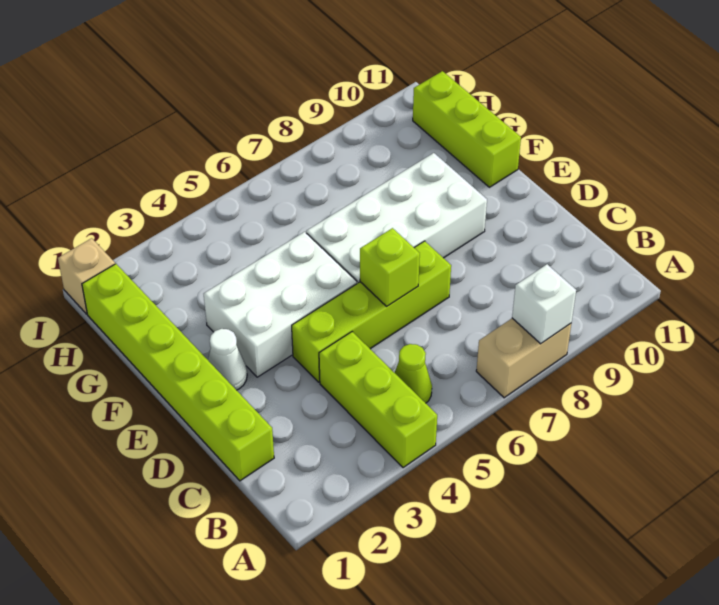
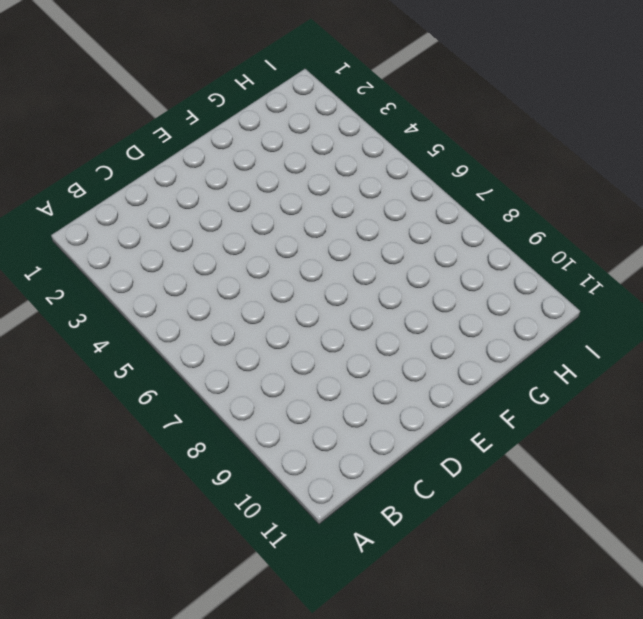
none -> lime brick A4:C4 level 1
none -> tan brick A7:A8 level 1
none -> lime cone B5 level 1

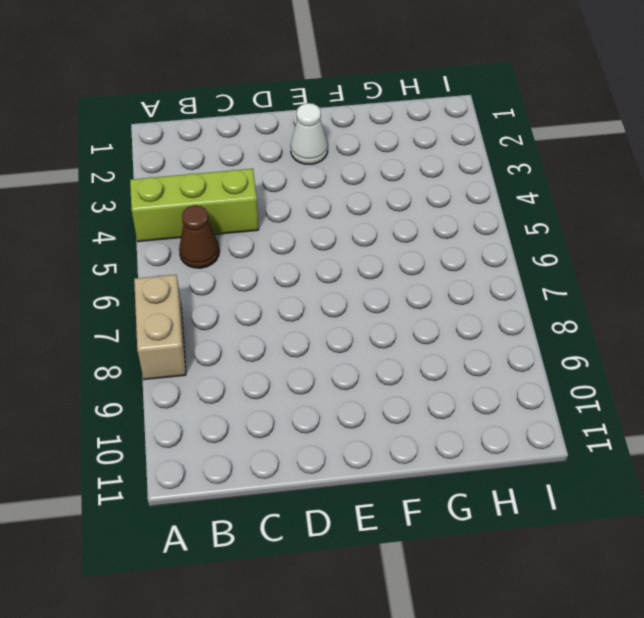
brown cone B5 level 1 -> lime cone B5 level 1
none -> lime brick C1:H1 level 1
none -> lime brick D4:D7 level 1
none -> white brick E3:F5 level 1

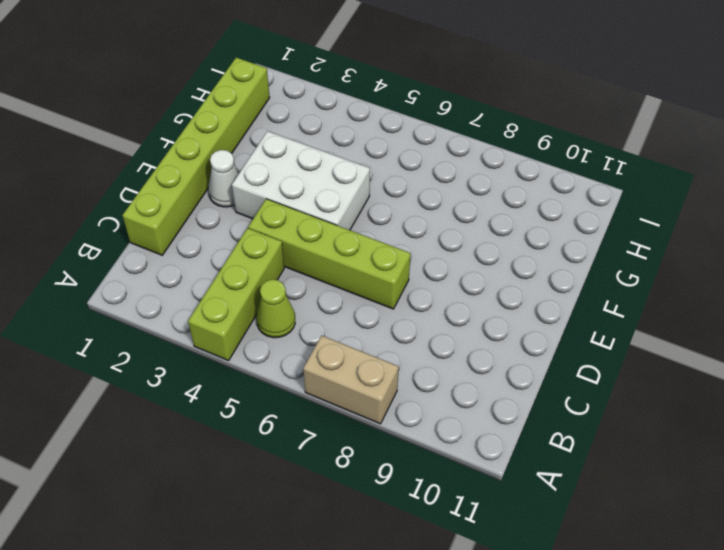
none -> white brick E6:F9 level 1
none -> lime brick F11:H11 level 1
none -> tan brick I1 level 1

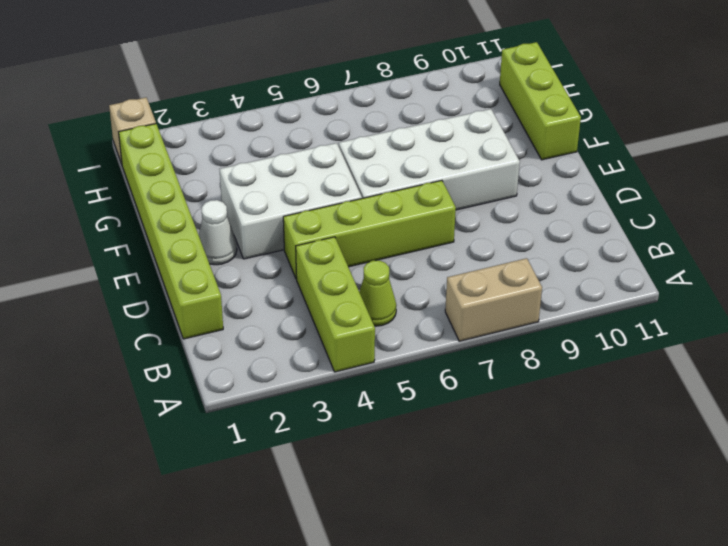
none -> white brick A8 level 2
none -> lime brick D6 level 2

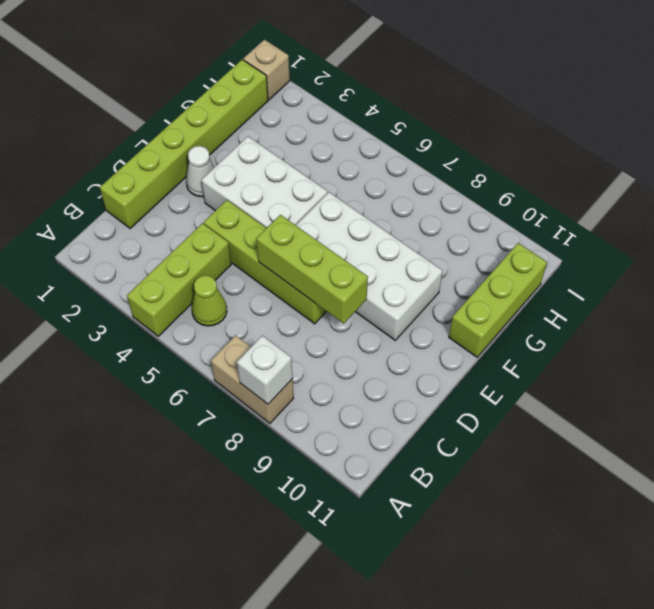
lime brick D6:D8 level 2 -> lime brick D6 level 2

